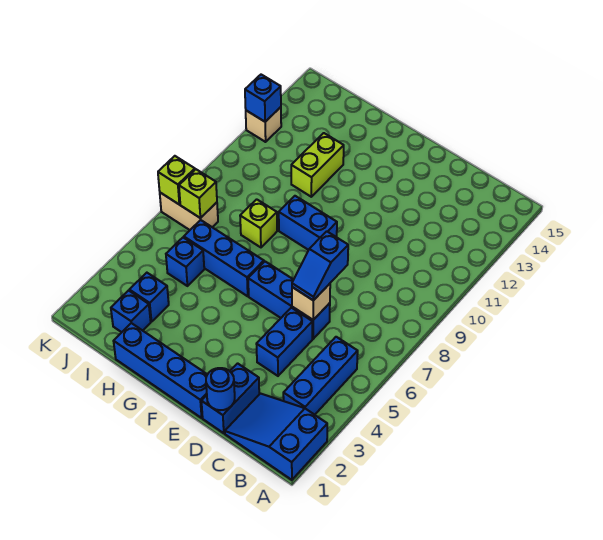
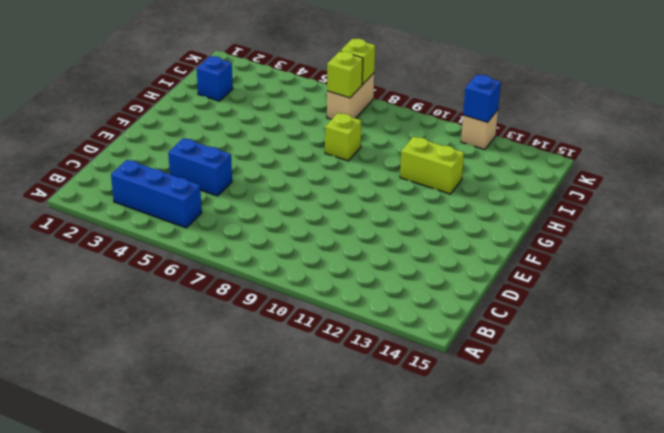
none -> blue slope A1:C2 level 1 top A
none -> blue brick D1:D2 level 1
none -> blue brick D6:F6 level 1

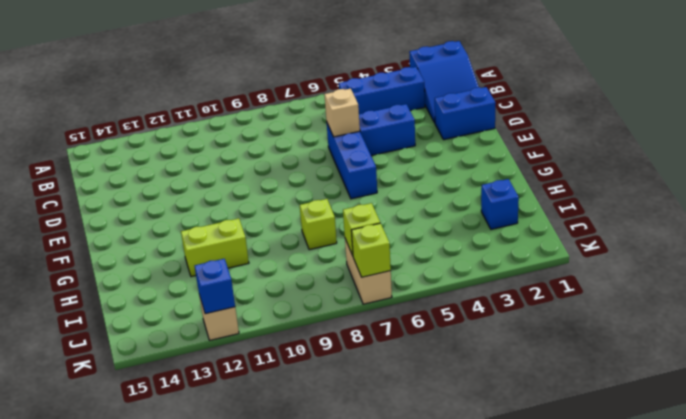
none -> blue brick E1:H1 level 1
none -> blue brick F9:G9 level 1
none -> blue brick G6:I6 level 1

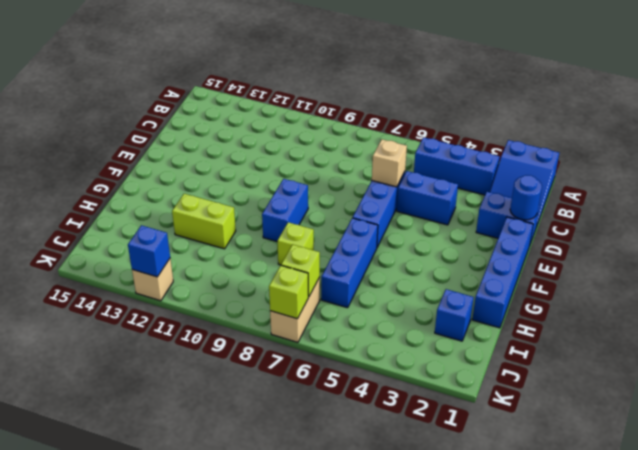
none -> blue brick I3 level 1
none -> blue brick I5 level 1
none -> blue slope D6:D7 level 3 top 7

